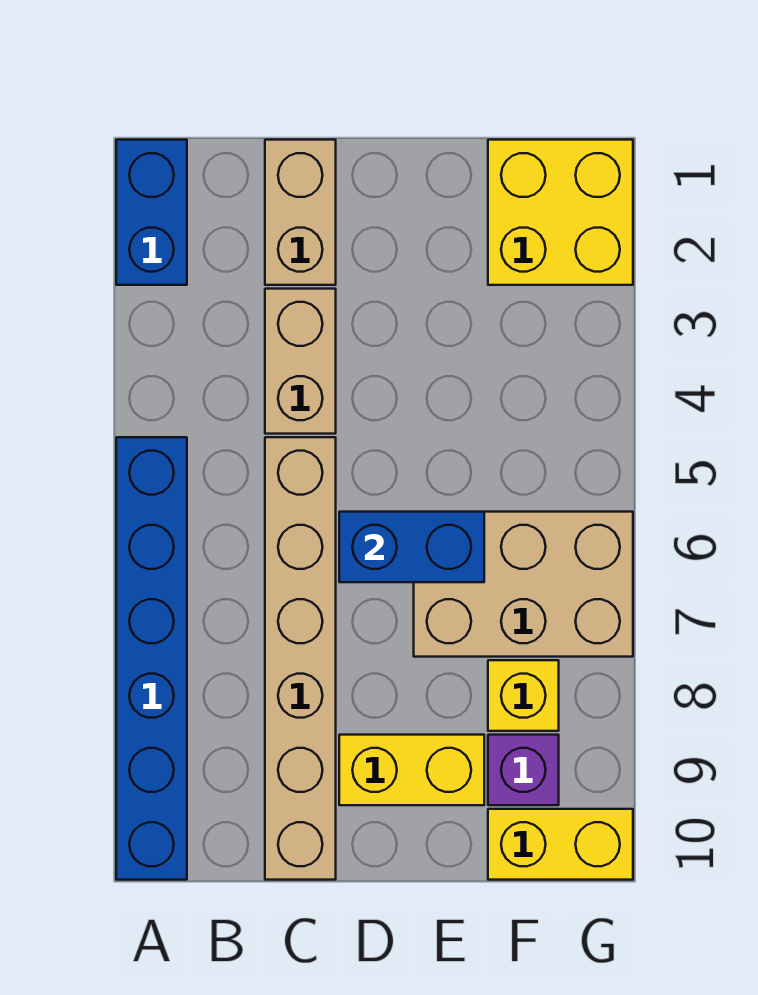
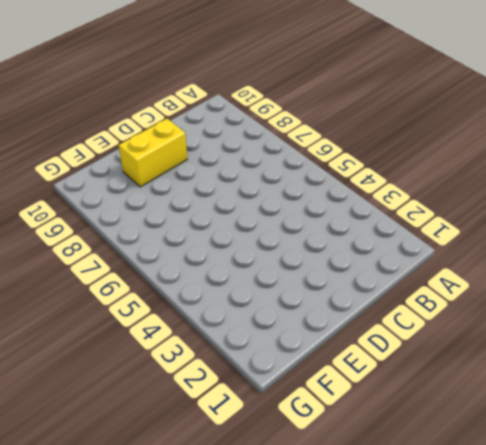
none -> blue brick A1:A2 level 1
none -> blue brick A5:A10 level 1
none -> tan brick C1:C2 level 1

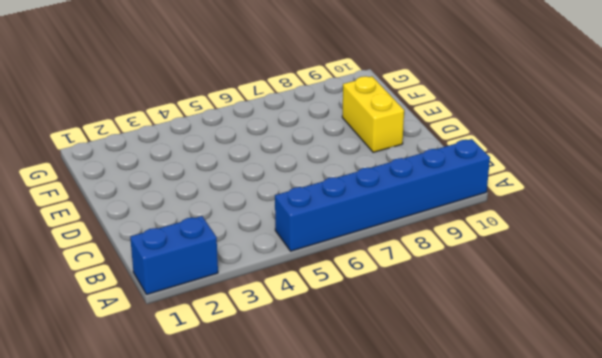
none -> tan brick C1:C2 level 1
none -> tan brick C3:C4 level 1
none -> tan brick C5:C10 level 1

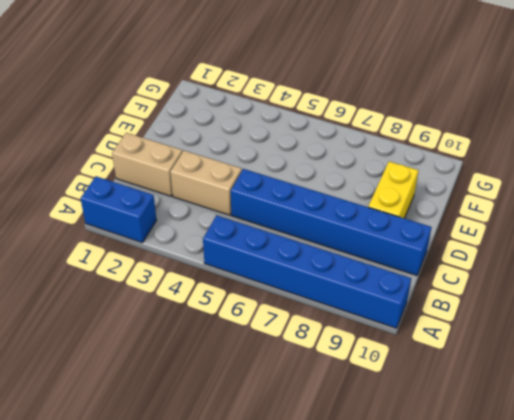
blue brick C5:C10 level 1 -> tan brick C5:C10 level 1
none -> tan brick E6:G7 level 1
none -> yellow brick F1:G2 level 1
none -> yellow brick F8 level 1

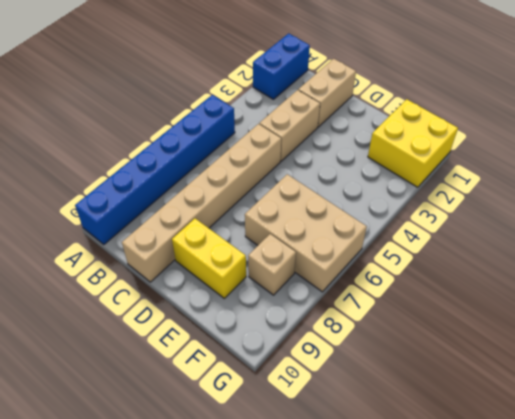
tan brick F8 level 1 -> yellow brick F8 level 1
none -> purple brick F9 level 1
none -> yellow brick F10:G10 level 1
none -> blue brick D6:E6 level 2

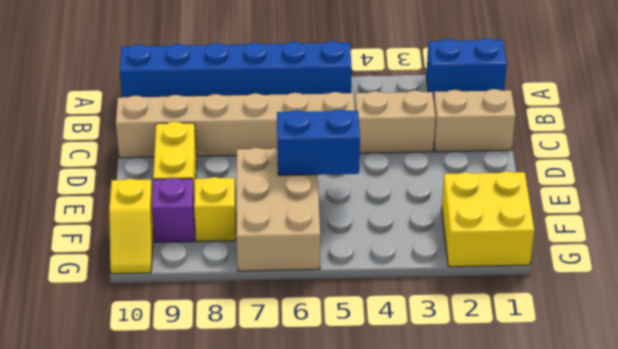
blue brick E5:E6 level 2 -> blue brick D6:E6 level 2
yellow slope F10:G10 level 1 top F -> yellow brick F10:G10 level 1

